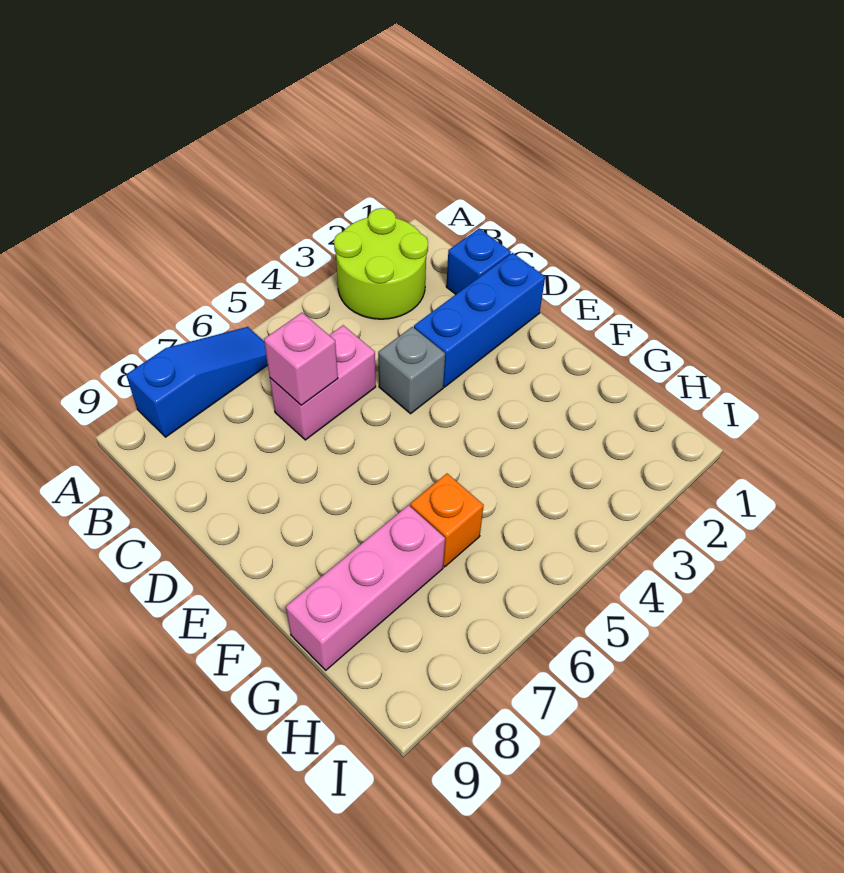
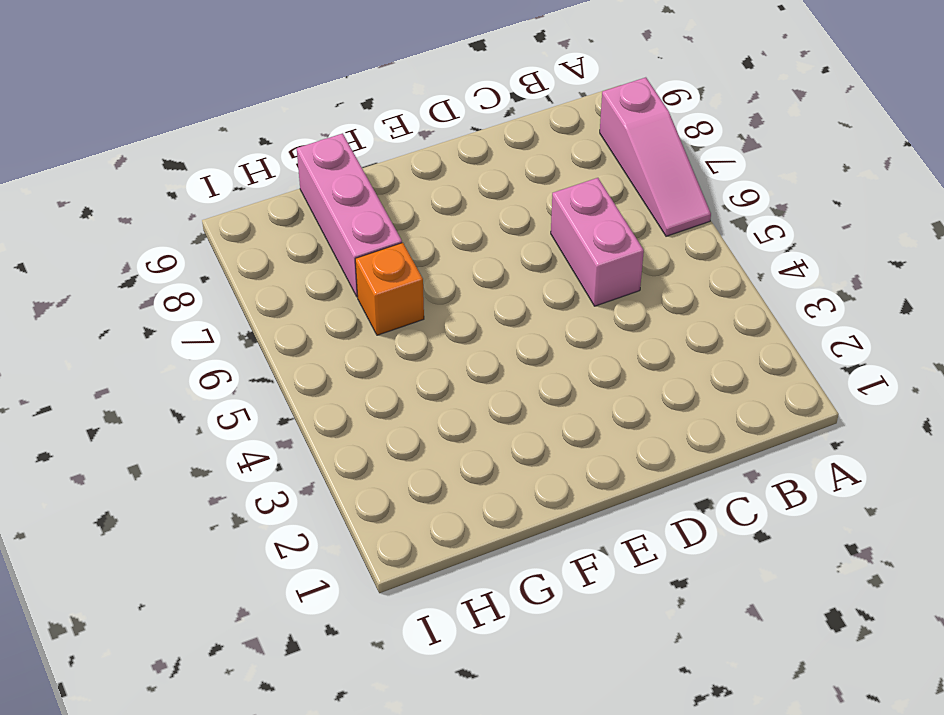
pink slope A6:A8 level 1 top 8 -> blue slope A6:A8 level 1 top 8
none -> lime round brick A2:B3 level 1
none -> blue brick C1 level 1

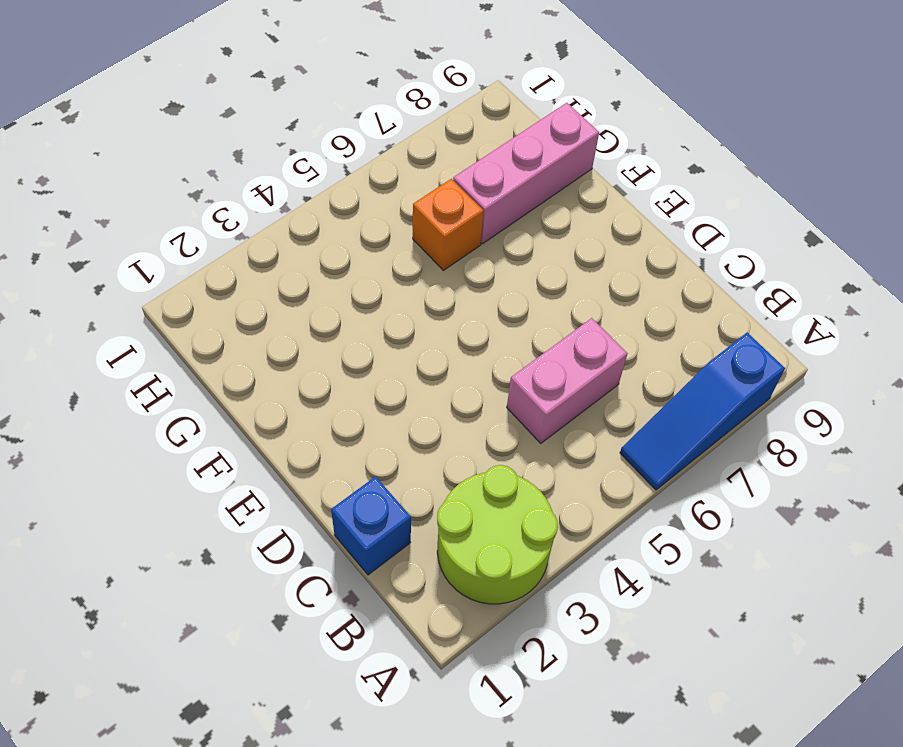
none -> blue brick D1:D3 level 1
none -> grey brick D4 level 1

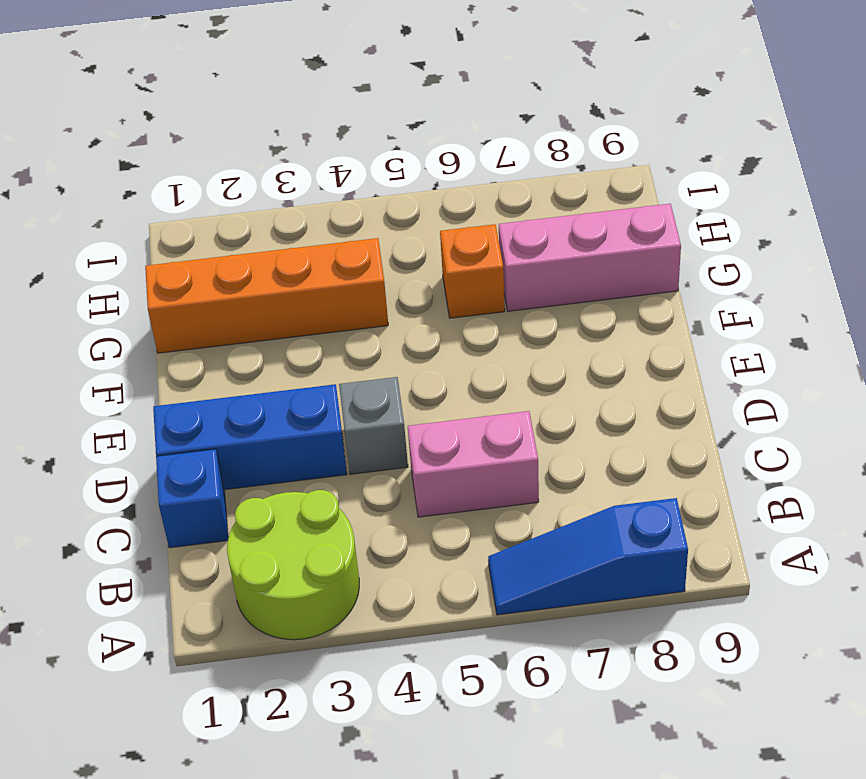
orange brick G1:G4 level 1 -> none
none -> pink brick C6 level 2

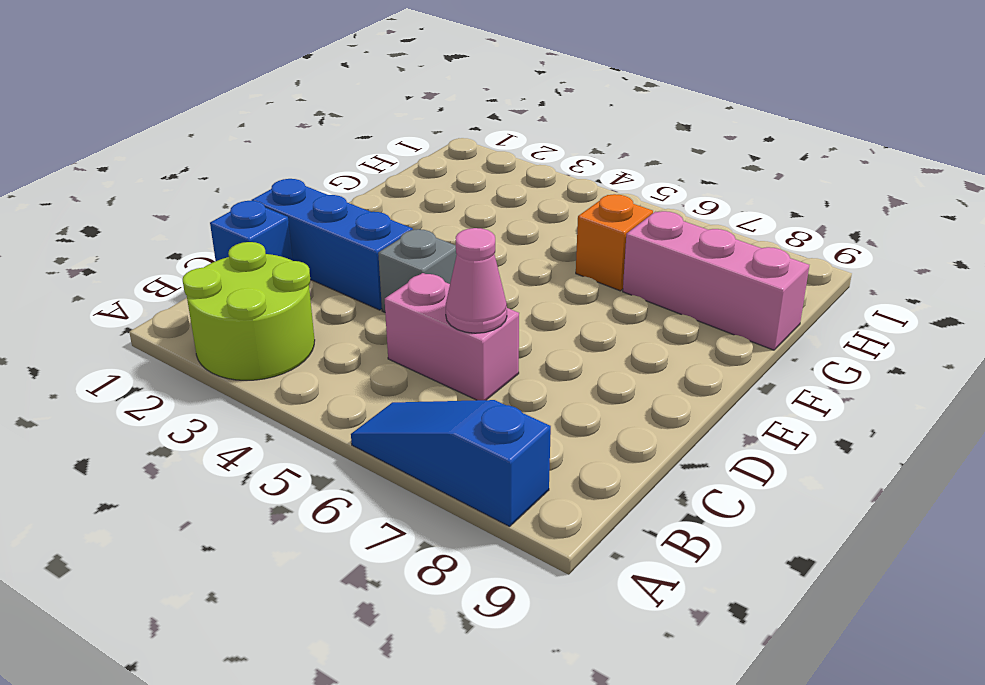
pink cone C6 level 2 -> pink brick C6 level 2

